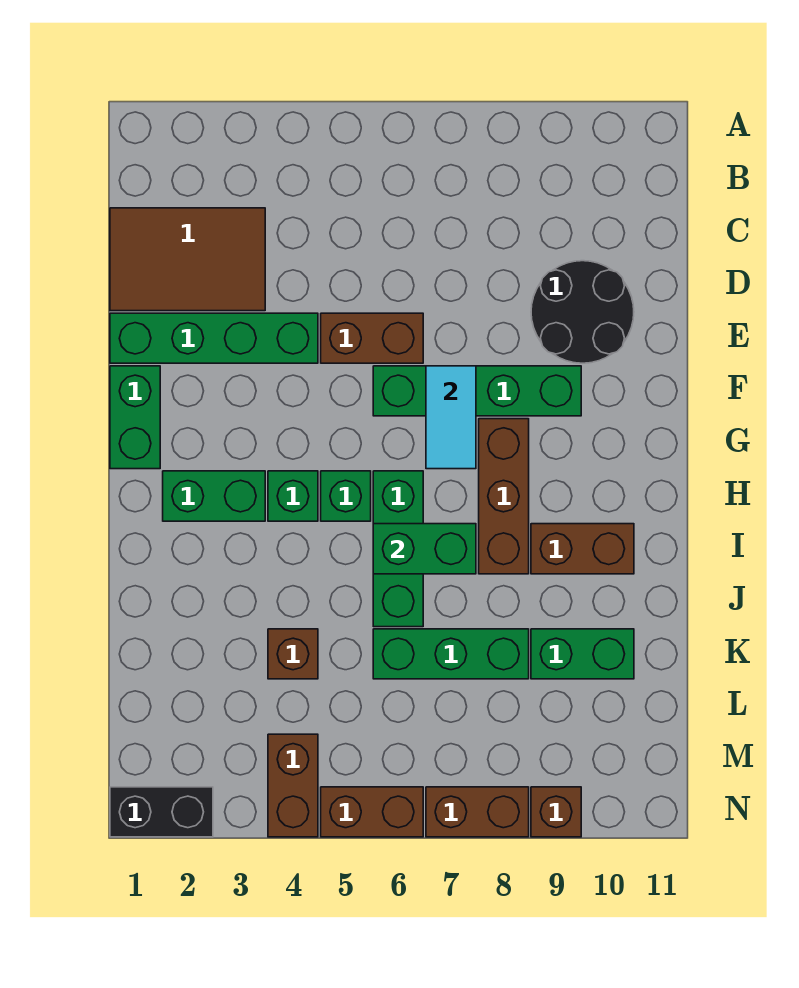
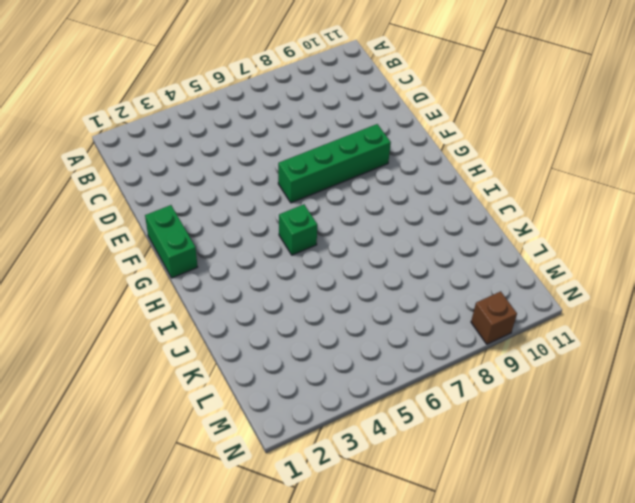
none -> brown tile C1:D3 level 1
none -> black round brick D9:E10 level 1
none -> green brick E1:E4 level 1

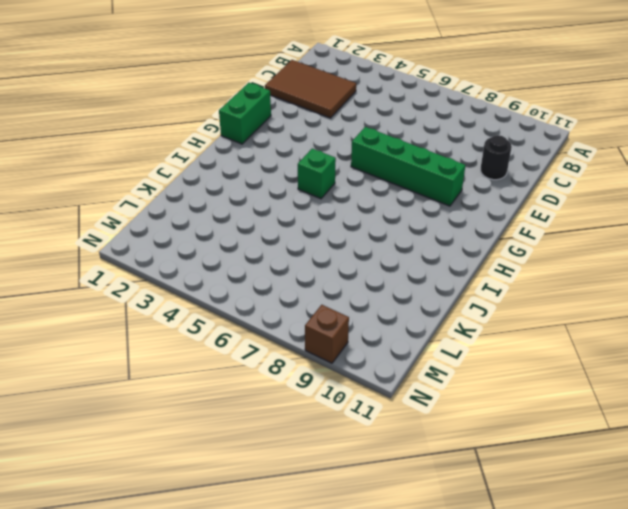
black round brick D10 level 1 -> black round brick D9:E10 level 1
none -> green brick E1:E4 level 1
none -> brown brick E5:E6 level 1
none -> brown brick G8:I8 level 1

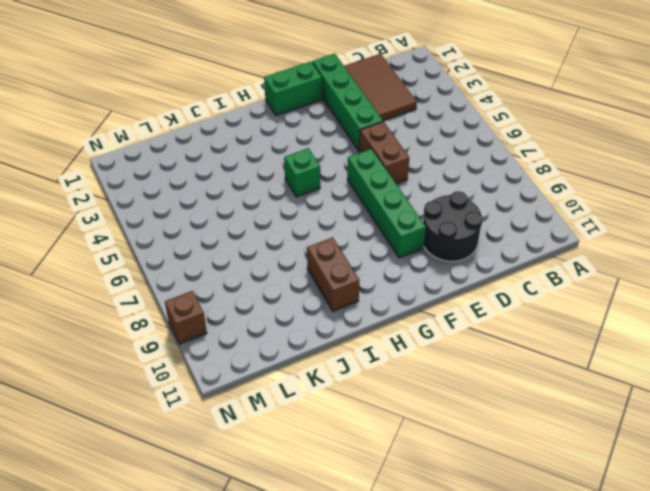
none -> brown brick G8:I8 level 1
none -> green brick H2:H3 level 1
none -> green brick H4 level 1

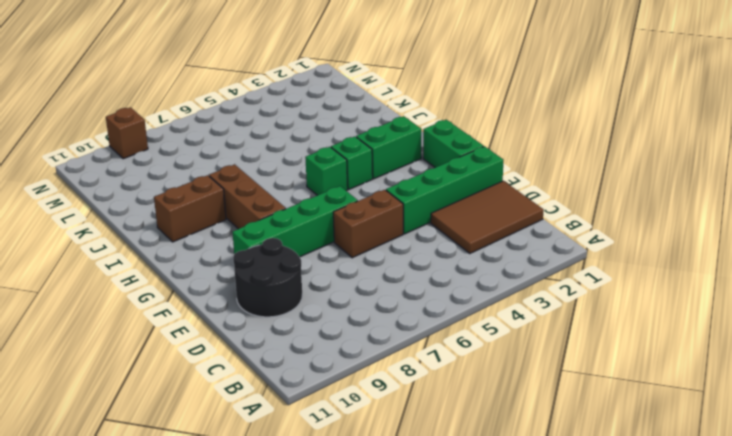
none -> green brick H6:J6 level 1
none -> brown brick K4 level 1
none -> green brick K6:K8 level 1

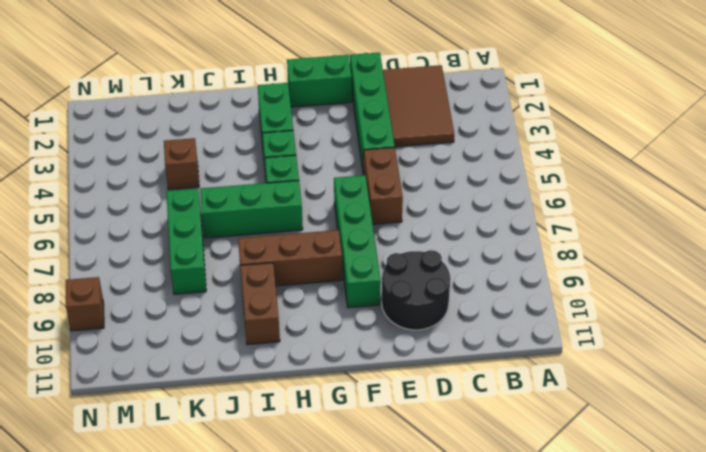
none -> green brick K9:K10 level 1
none -> brown brick M4:N4 level 1
none -> black brick N1:N2 level 1

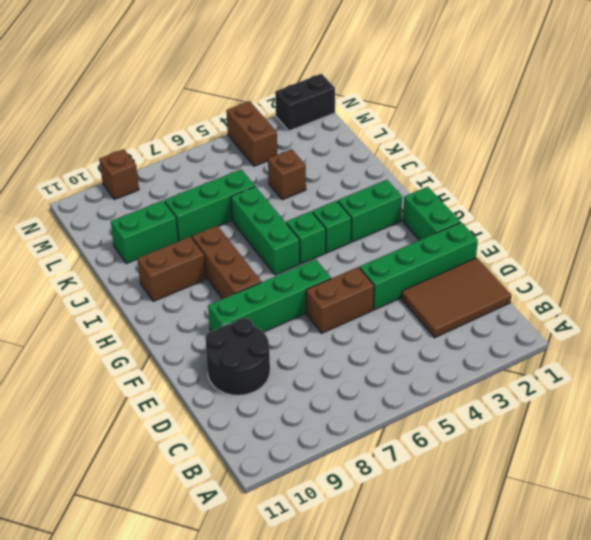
none -> brown brick N5:N6 level 1
none -> brown brick N7:N8 level 1
none -> cyan tile F7:G7 level 2

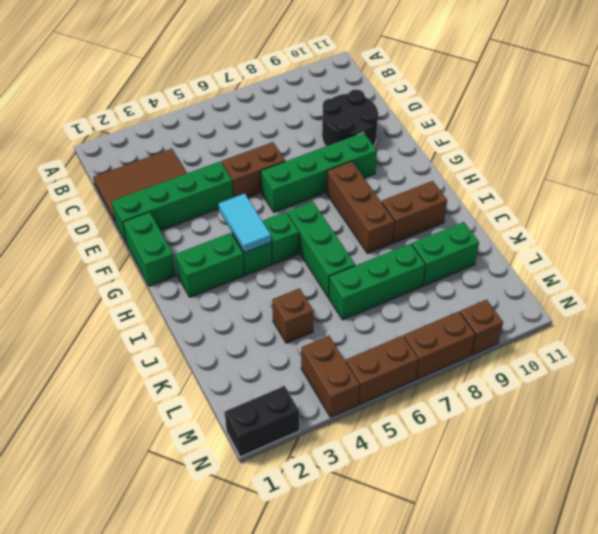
cyan tile G4:H4 level 2 -> cyan tile F7:G7 level 2
none -> green brick I6:I7 level 2

